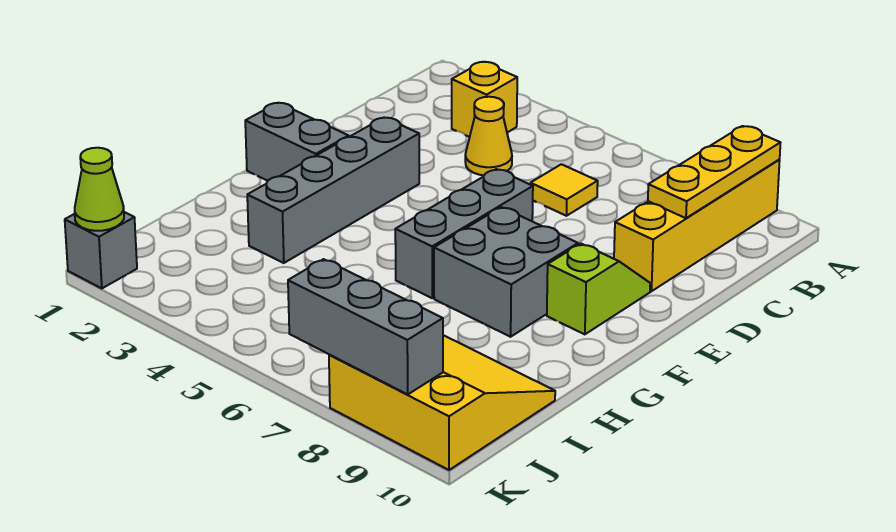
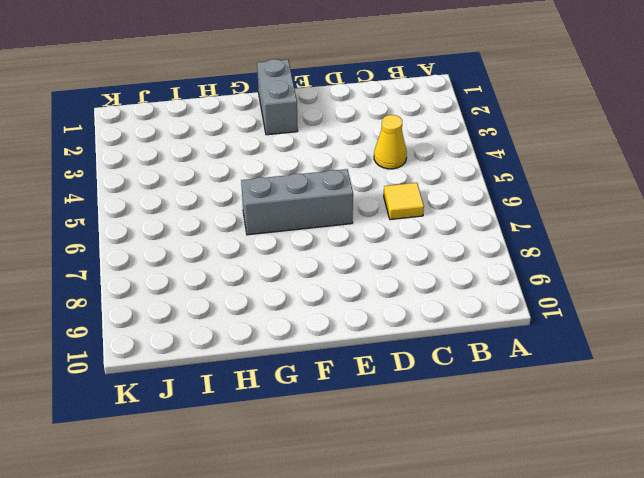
none -> yellow brick A9:D9 level 1
none -> yellow brick B3 level 1
none -> grey brick E3:H3 level 1

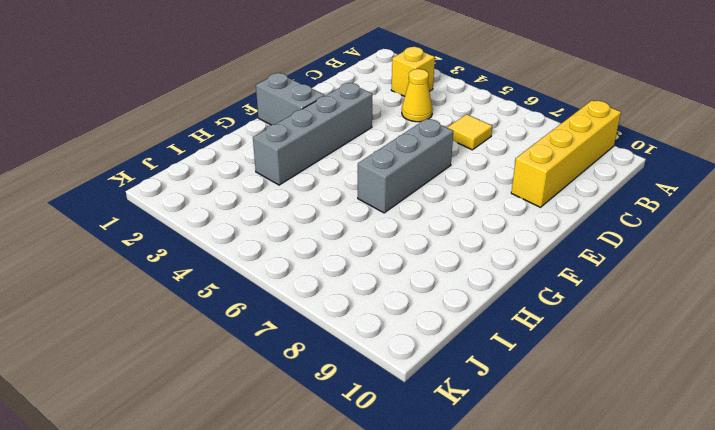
none -> lime slope E9:F9 level 1 top F
none -> grey brick F7:G8 level 1
none -> yellow slope I8:K10 level 1 top K

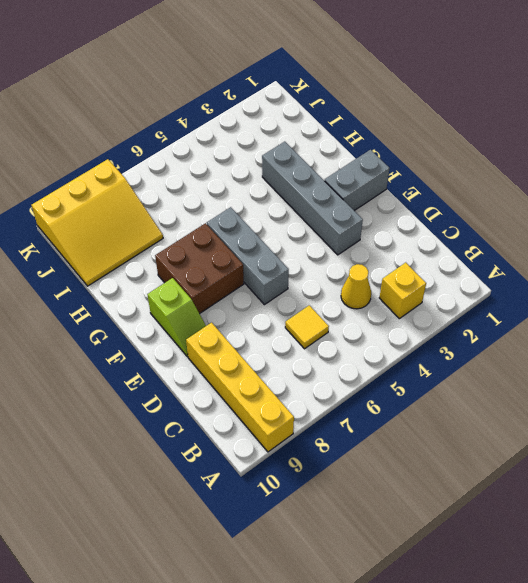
brown brick F7:G8 level 1 -> grey brick F7:G8 level 1
none -> grey brick K1 level 1
none -> yellow plate A9:C9 level 2
none -> lime cone K1 level 2

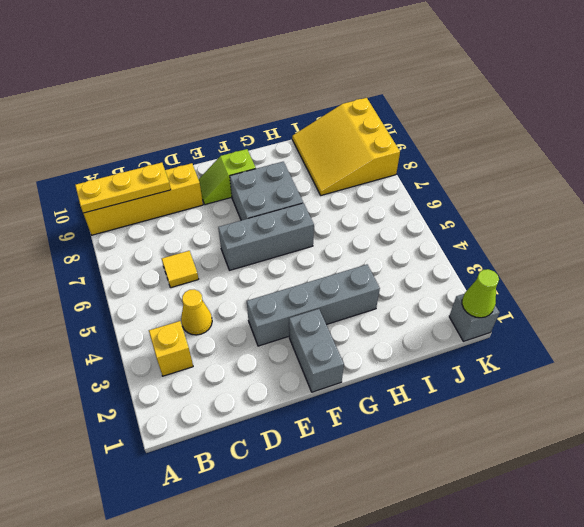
none -> grey brick K7:K9 level 2

